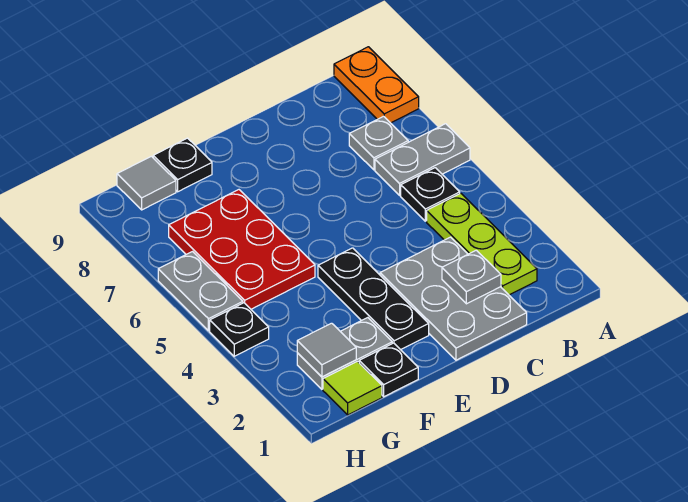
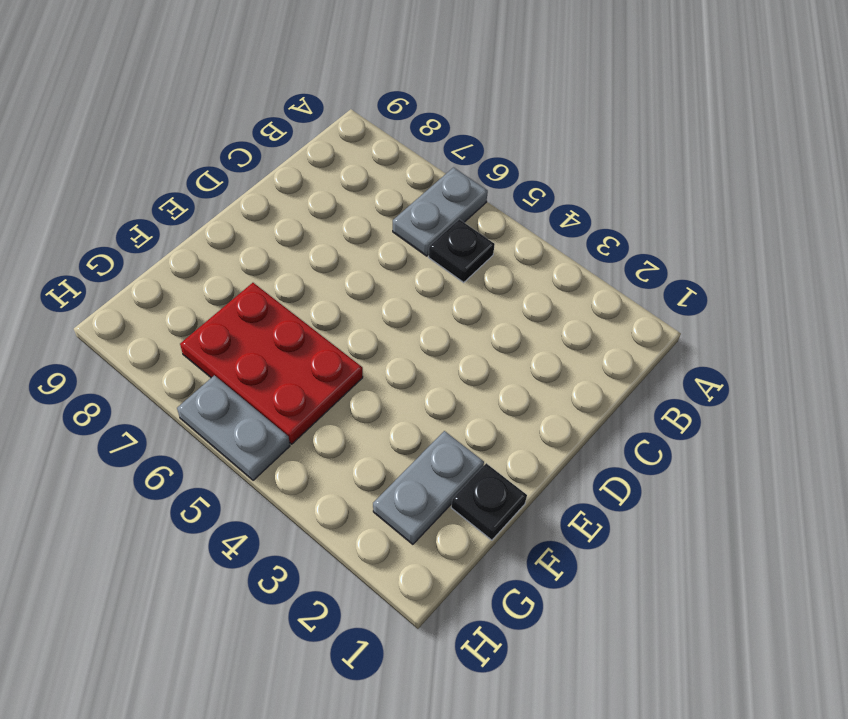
none -> orange plate A8:A9 level 1
none -> lime plate B2:B4 level 1
none -> grey plate B7 level 1

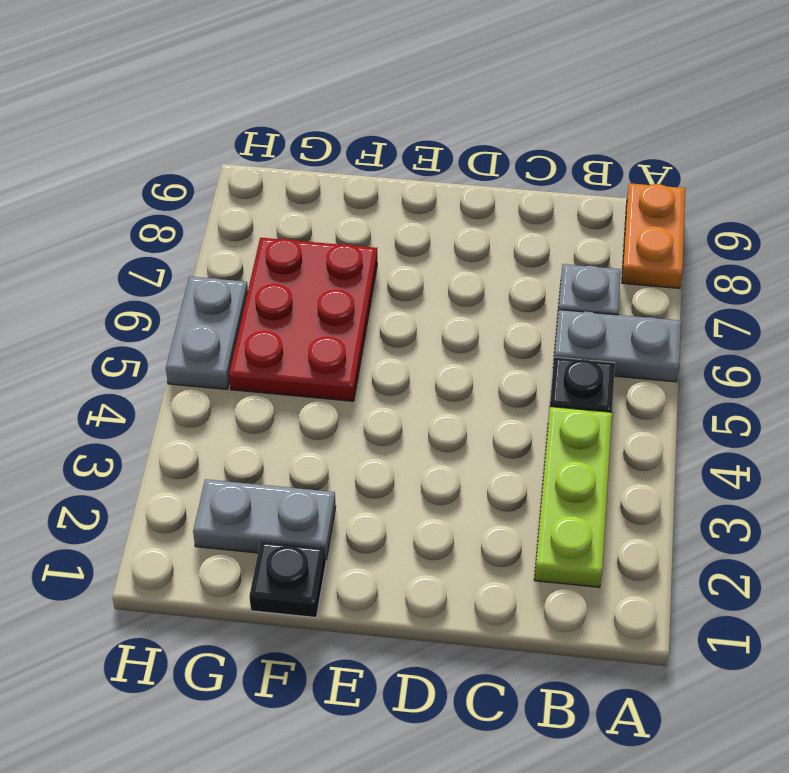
none -> grey plate C1:D3 level 1
none -> black plate E2:E4 level 1
none -> black plate F9 level 1

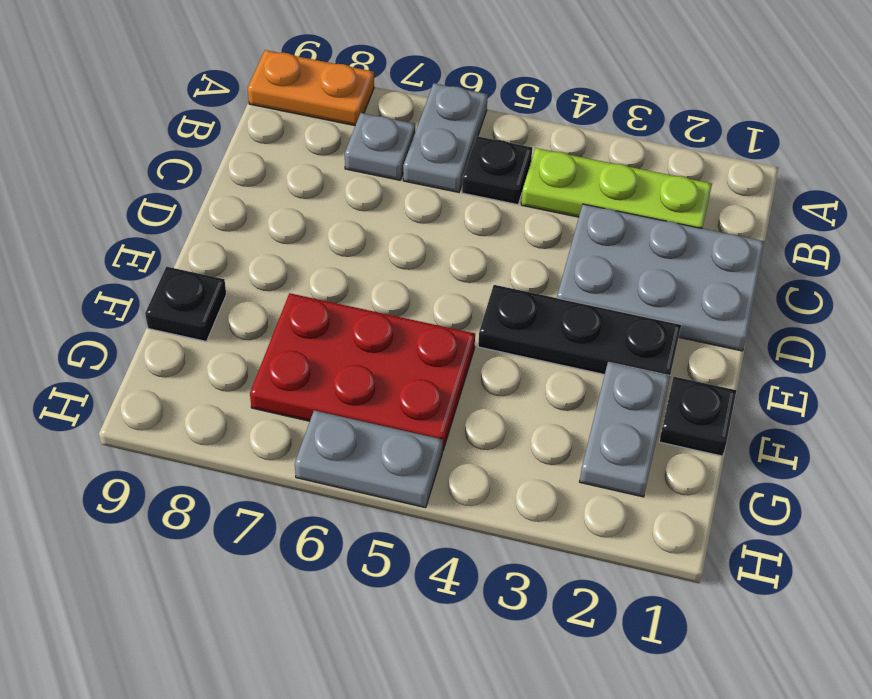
none -> lime tile G1 level 1
none -> grey tile G9 level 1
none -> black plate H4 level 1

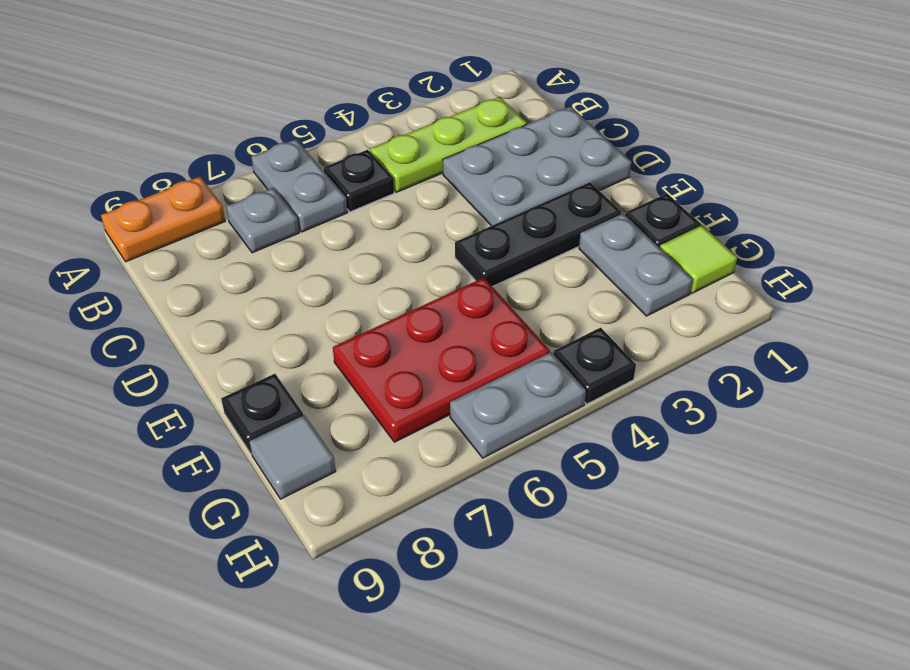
none -> grey plate C2 level 2
none -> grey tile G2 level 2

